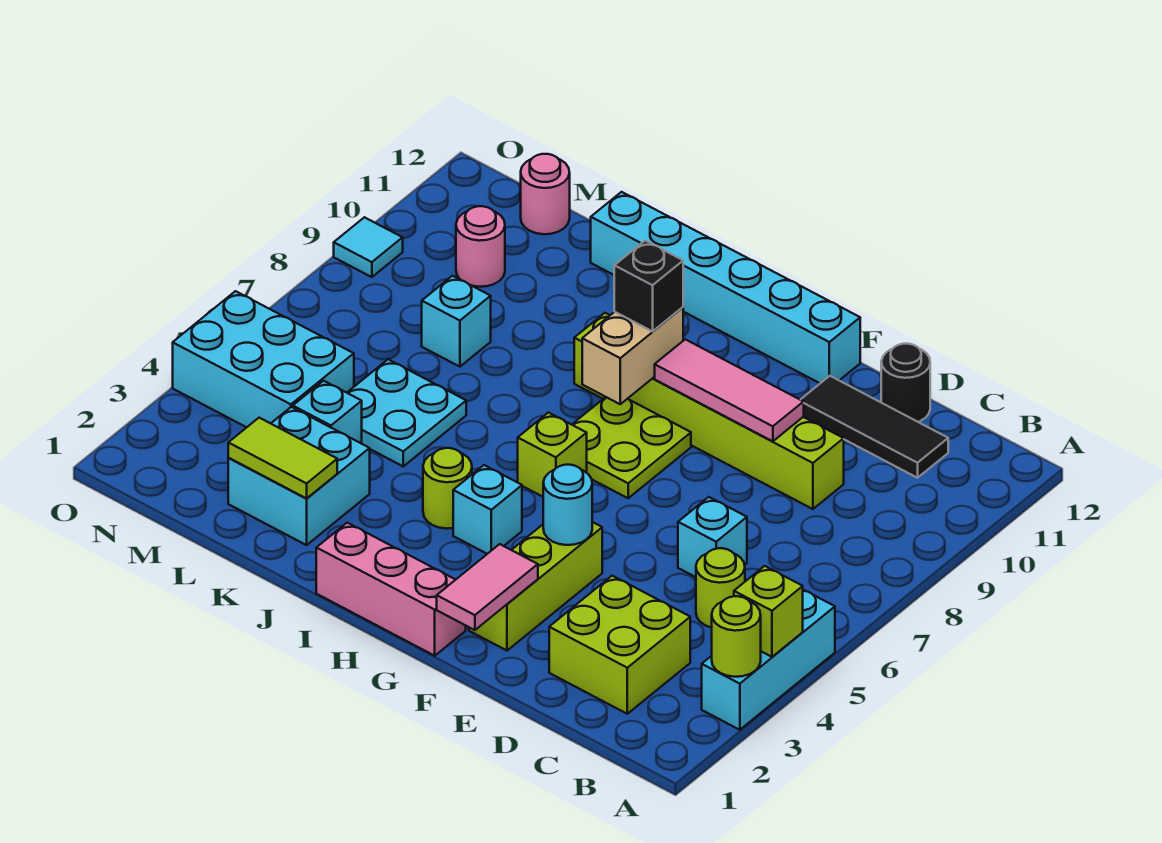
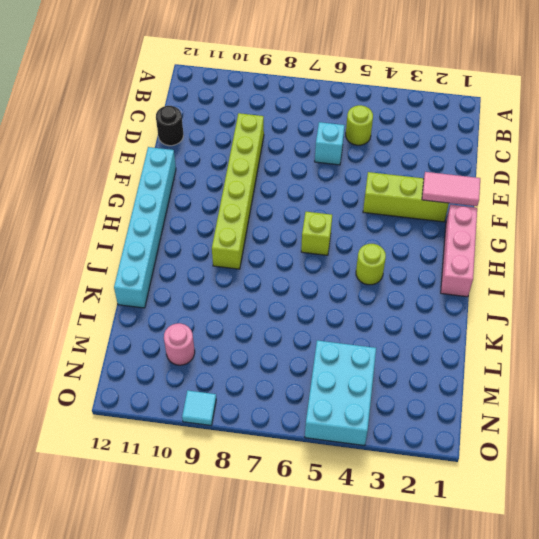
none -> cyan brick A3:A5 level 1
none -> lime brick C2:D3 level 1
none -> black tile C11:E11 level 1
none -> lime plate G7:H8 level 1

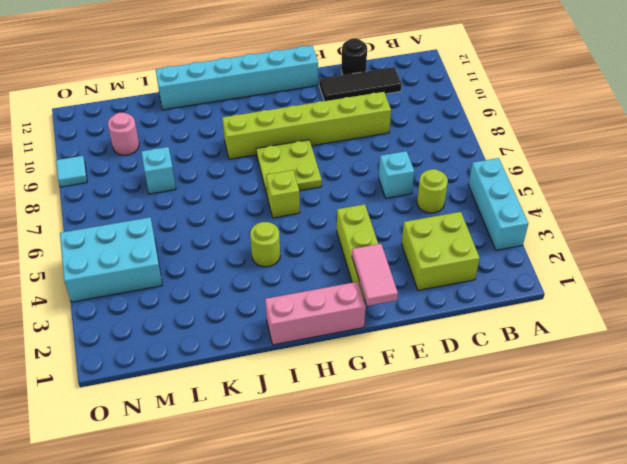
none -> cyan brick H4 level 1
none -> cyan brick K2:L3 level 1
none -> cyan plate K5:L6 level 1
none -> cyan brick L4 level 1

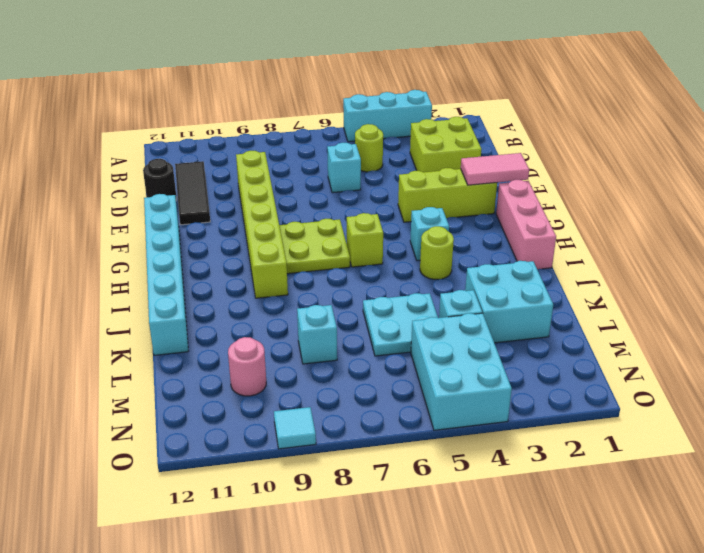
none -> pink round brick M12 level 1
none -> lime round brick A3 level 2
none -> lime brick A4 level 2
none -> pink tile E9:G9 level 2

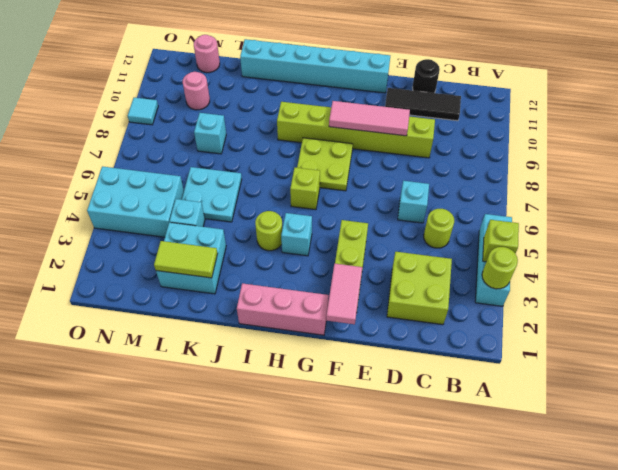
none -> cyan round brick F4 level 2
none -> tan brick H8:H9 level 2
none -> black brick H9 level 3

